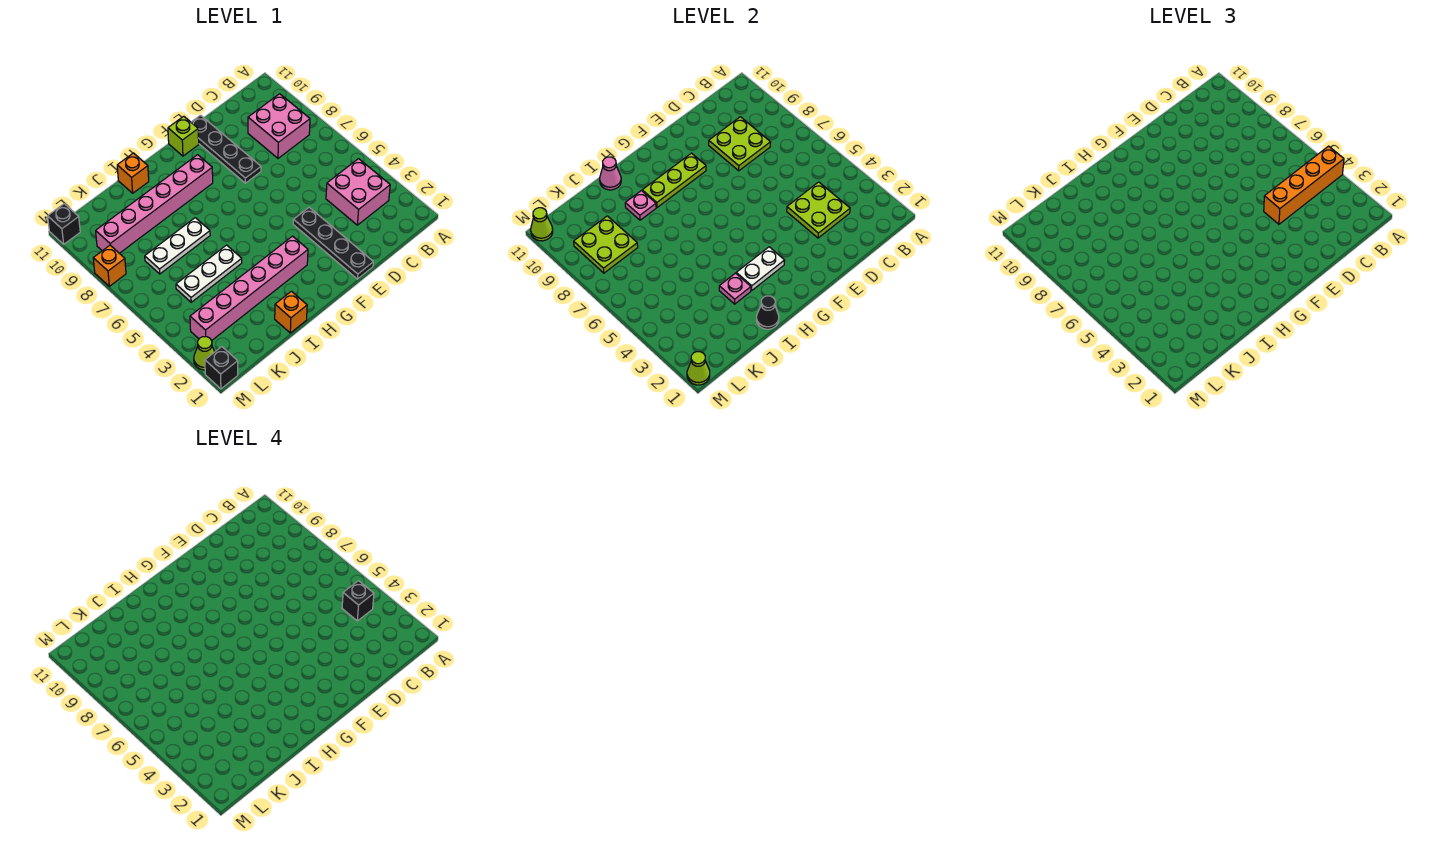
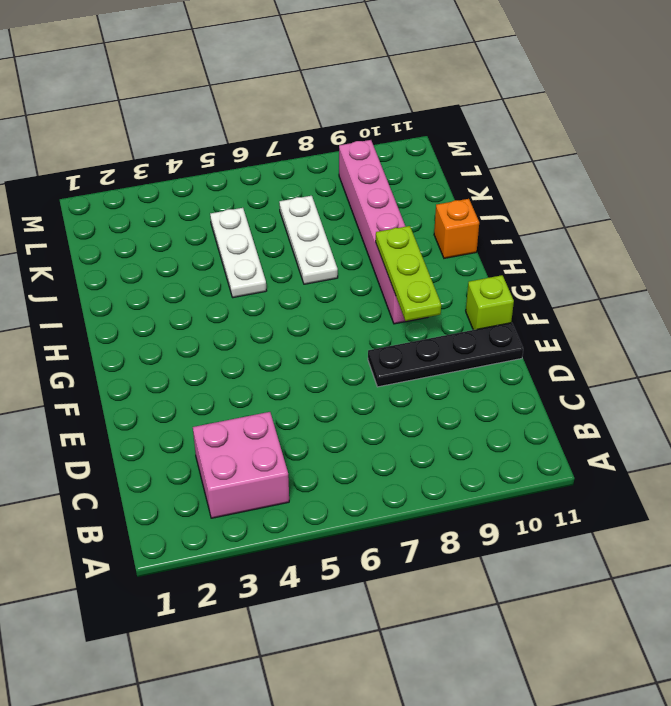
none -> pink brick B8:C9 level 1
none -> black plate E1:E4 level 1
none -> pink brick G3:L3 level 1

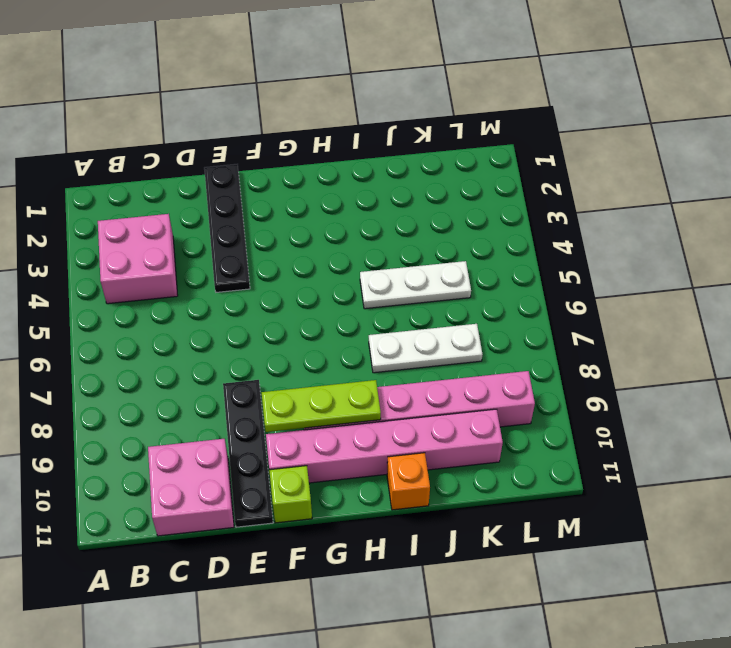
pink brick C10:D11 level 1 -> pink brick B8:C9 level 1
pink brick F10:K10 level 1 -> pink brick G3:L3 level 1
none -> orange brick I1 level 1
none -> black brick M1 level 1
none -> lime cone M2 level 1

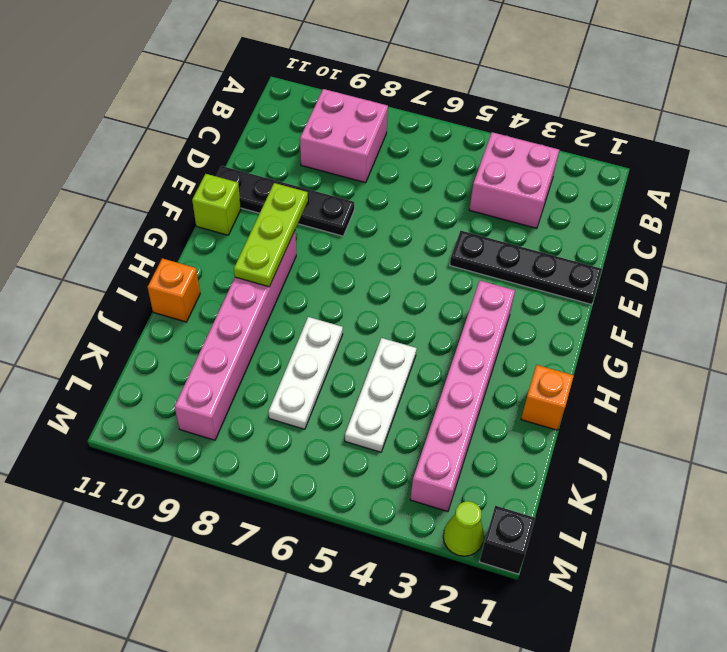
none -> orange brick M8 level 1
none -> black brick M11 level 1
none -> lime plate C3:D4 level 2

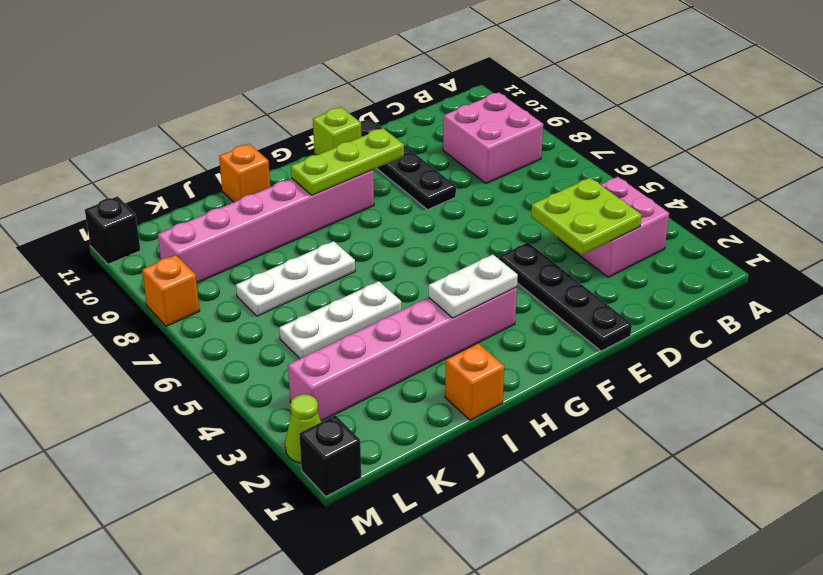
none -> lime plate C8:D9 level 2
none -> black cone I1 level 2
none -> pink plate I3 level 2

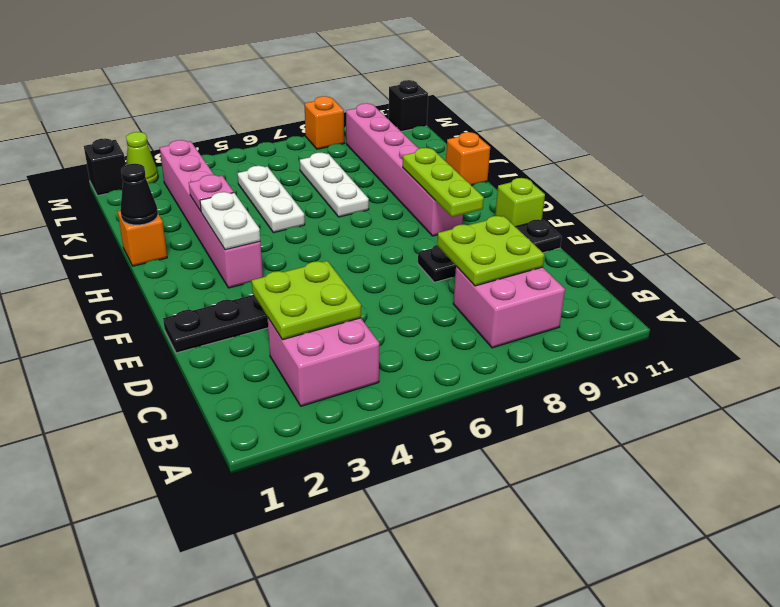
none -> pink plate I9 level 2
none -> pink cone I11 level 2
none -> lime plate K8:L9 level 2

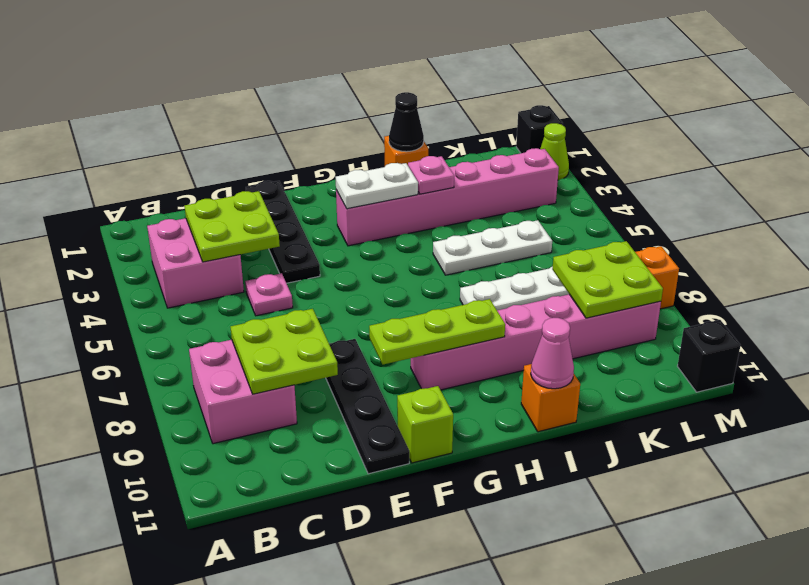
pink plate D5 level 1 -> pink plate I9 level 2
none -> lime cone M1 level 2
none -> lime cone M11 level 2
none -> orange brick A4:D4 level 3

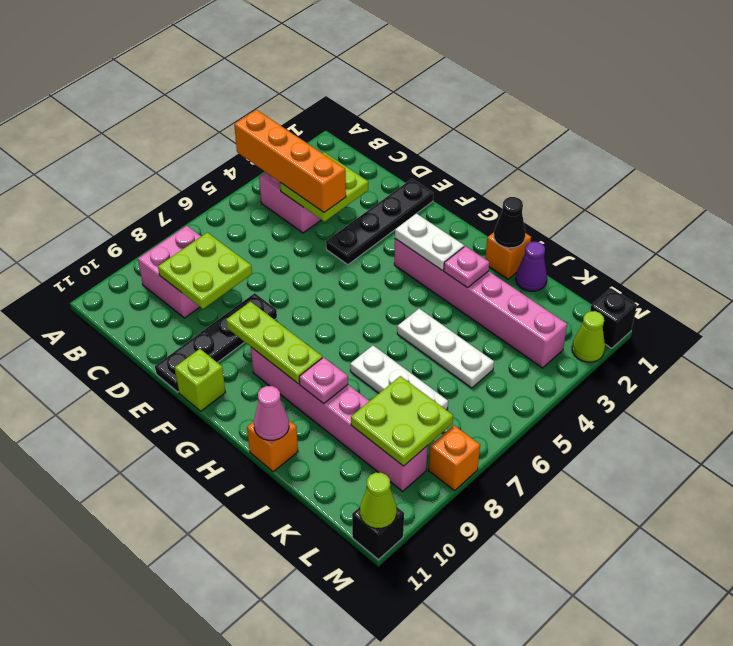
purple cone J1 level 1 -> none
none -> lime cone M1 level 2
none -> black brick B4 level 4

